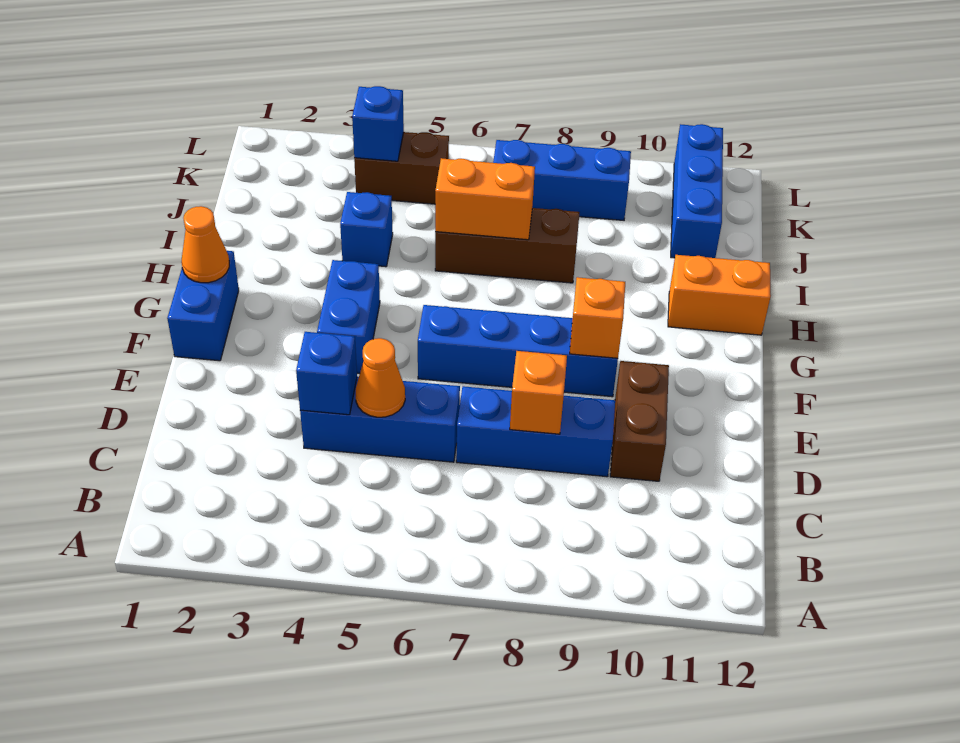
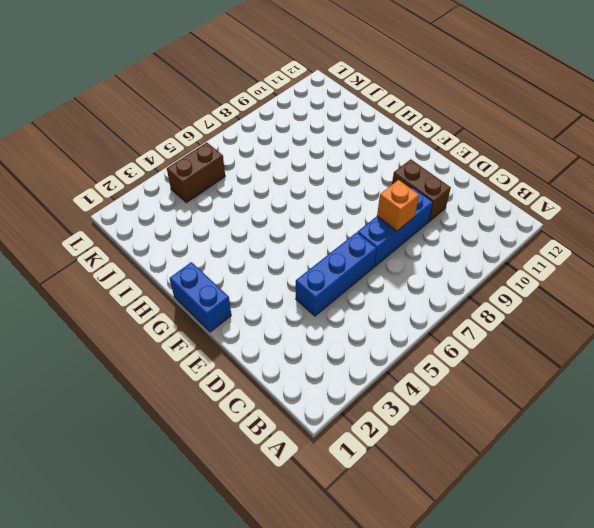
none -> blue brick F4:G4 level 1
none -> blue brick F6:F9 level 1
none -> orange brick H11:H12 level 1

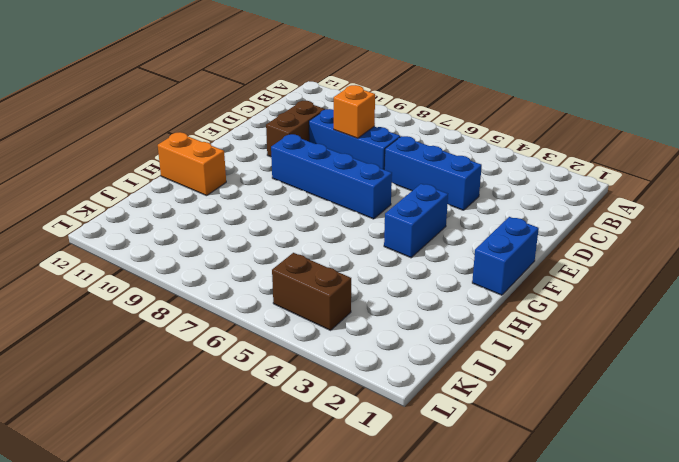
none -> blue brick I4 level 1
none -> brown brick I6:I8 level 1
none -> blue brick J11:L11 level 1

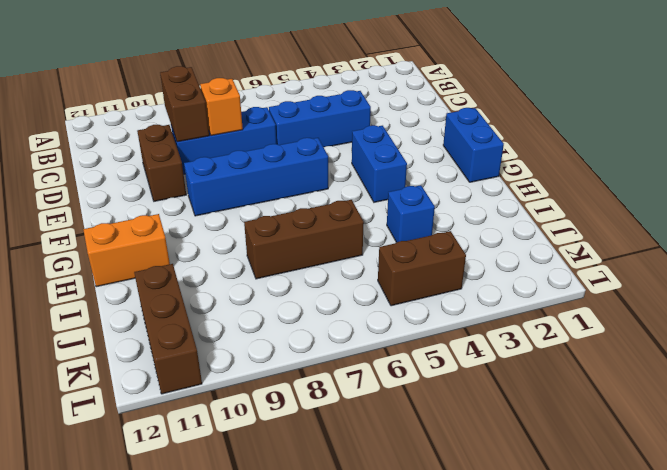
brown brick C9:D9 level 2 -> none
brown brick J11:L11 level 1 -> blue brick J11:L11 level 1
none -> blue brick K7:K9 level 1
none -> blue brick D4 level 2
none -> orange cone D5 level 2

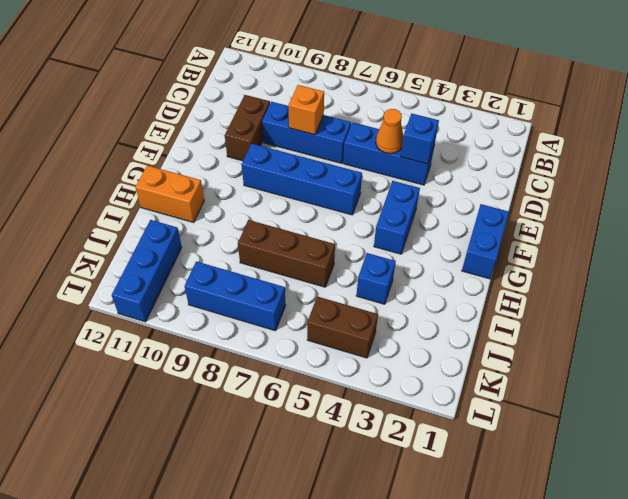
none -> orange brick F9 level 2
none -> orange cone G1 level 2
none -> orange brick I6:I7 level 2

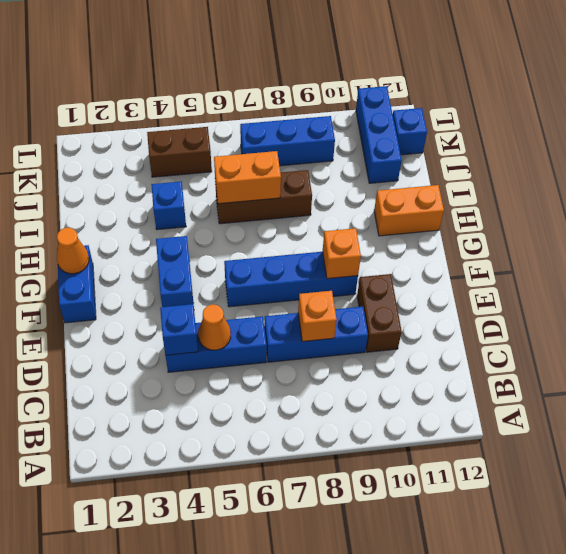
blue brick K12 level 1 -> blue brick K4 level 2

